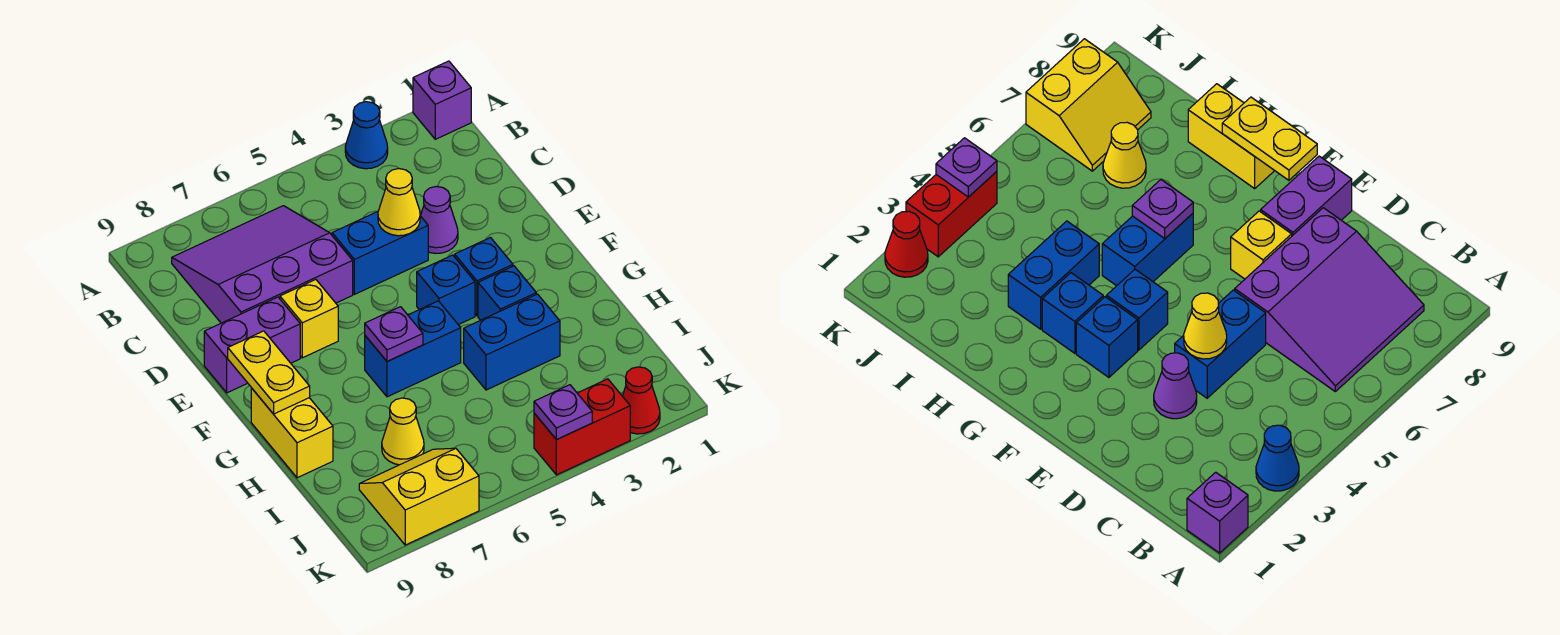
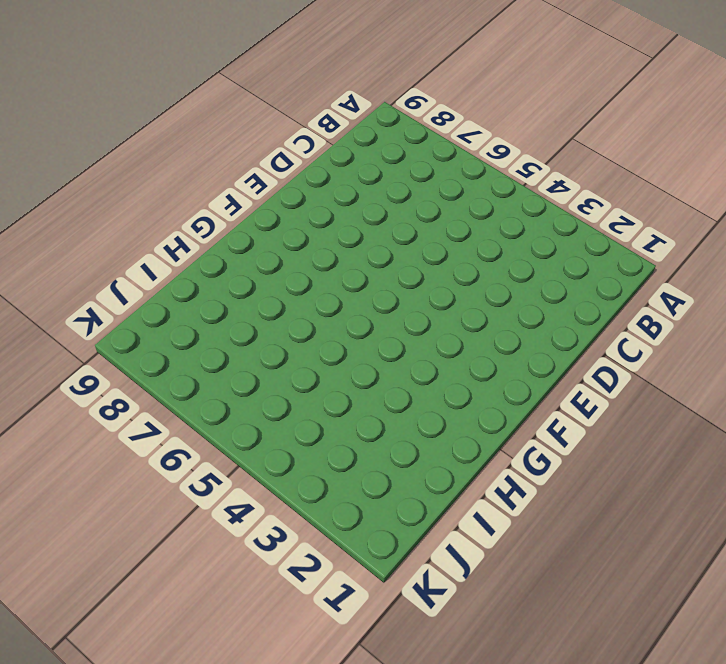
none -> purple brick A1 level 1
none -> blue cone A3 level 1
none -> purple slope B6:D8 level 1 top D

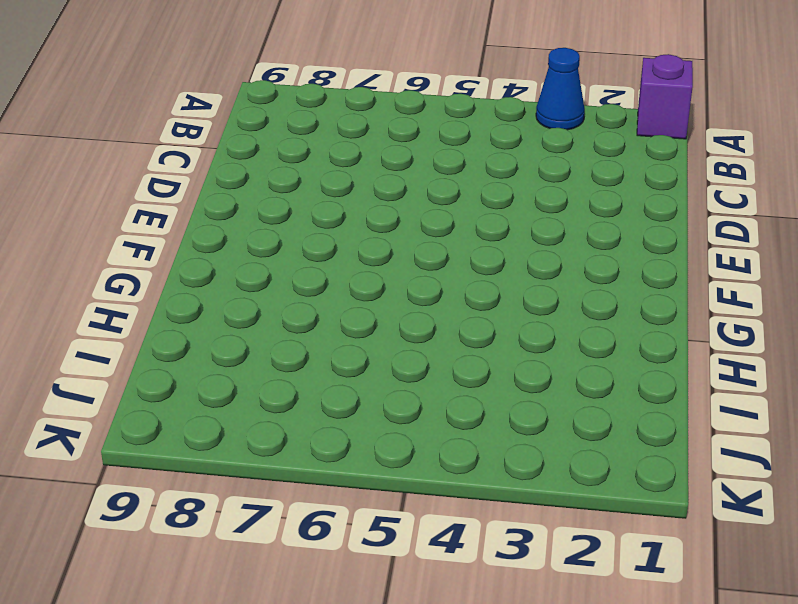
none -> purple slope B6:D8 level 1 top D
none -> purple cone D3 level 1
none -> blue brick D4:D5 level 1

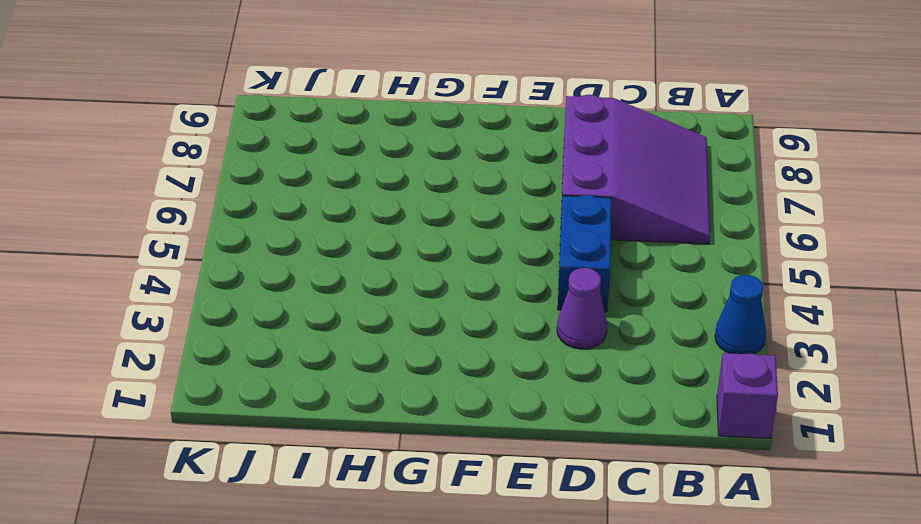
none -> yellow brick E7 level 1
none -> purple brick E8:E9 level 1
none -> blue brick F3 level 1

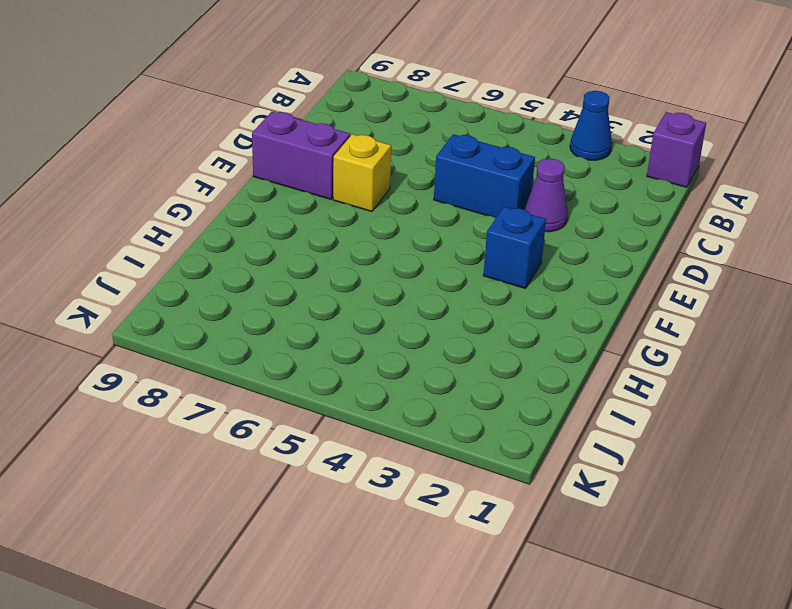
none -> purple slope B6:D8 level 1 top D
none -> blue brick F4 level 1
none -> blue brick G3 level 1

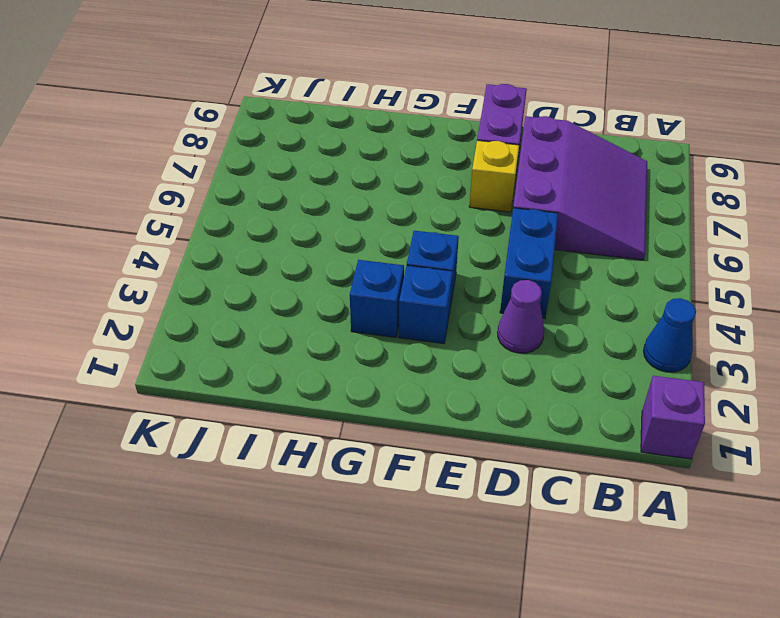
none -> blue brick G5:G6 level 1
none -> yellow brick G9:H9 level 1
none -> blue brick H3:H4 level 1

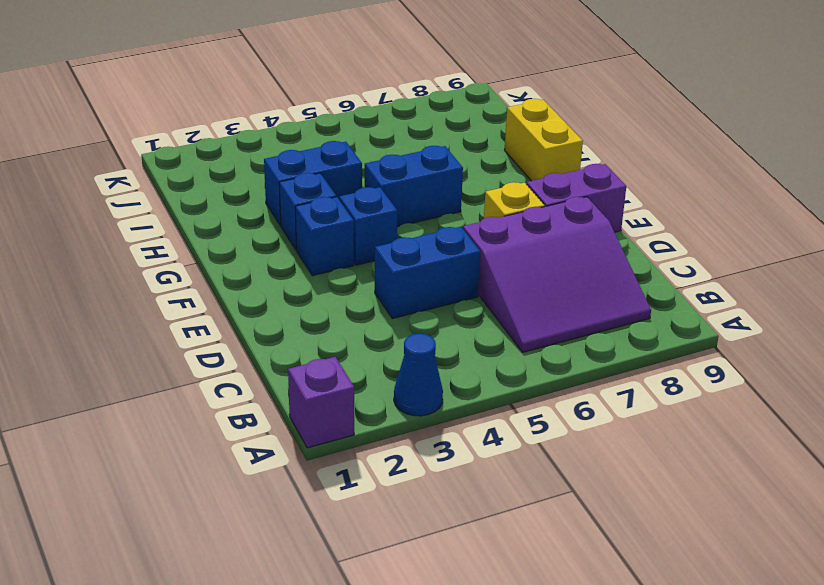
none -> purple cone D3 level 1
none -> yellow cone I7 level 1
none -> yellow slope J7:K8 level 1 top K

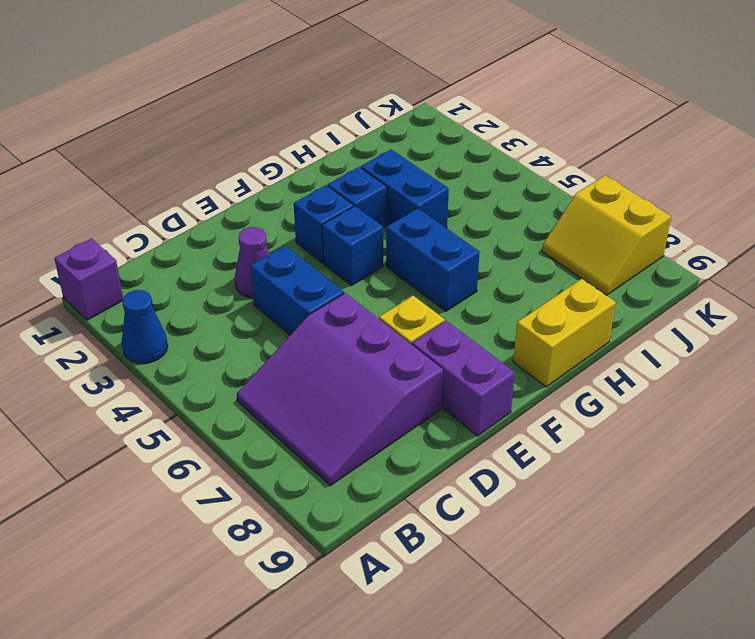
none -> yellow cone I7 level 1
none -> red cone K2 level 1
none -> red brick K3:K4 level 1

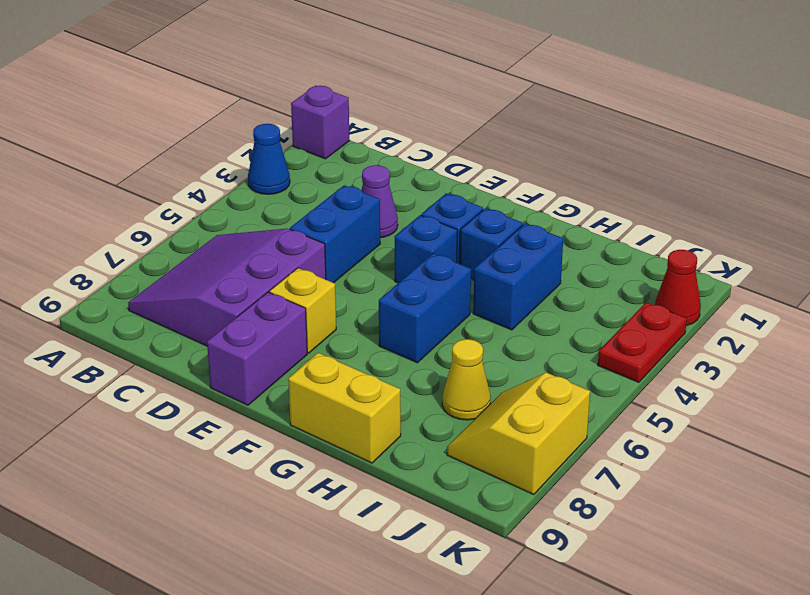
red plate K3:K4 level 1 -> red brick K3:K4 level 1
none -> yellow cone D4 level 2
none -> yellow plate F9:G9 level 2
none -> purple plate G6 level 2

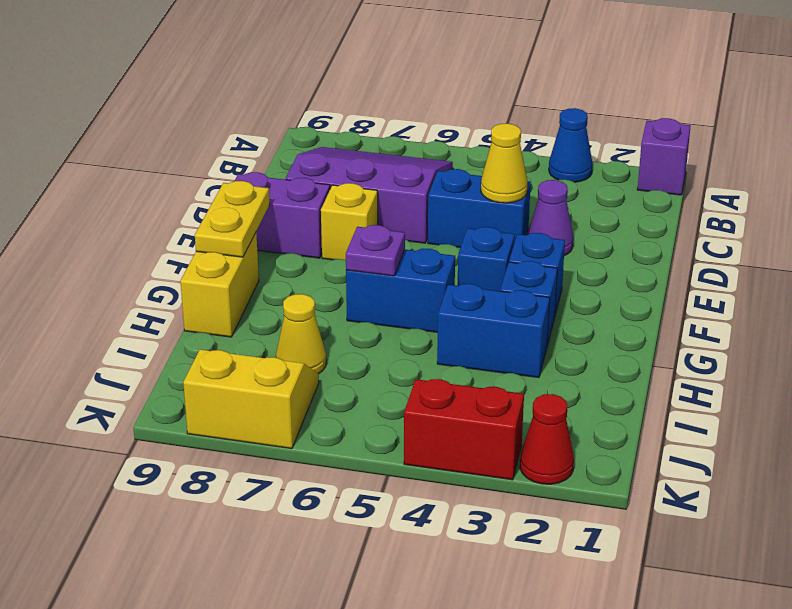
none -> purple plate K4 level 2

